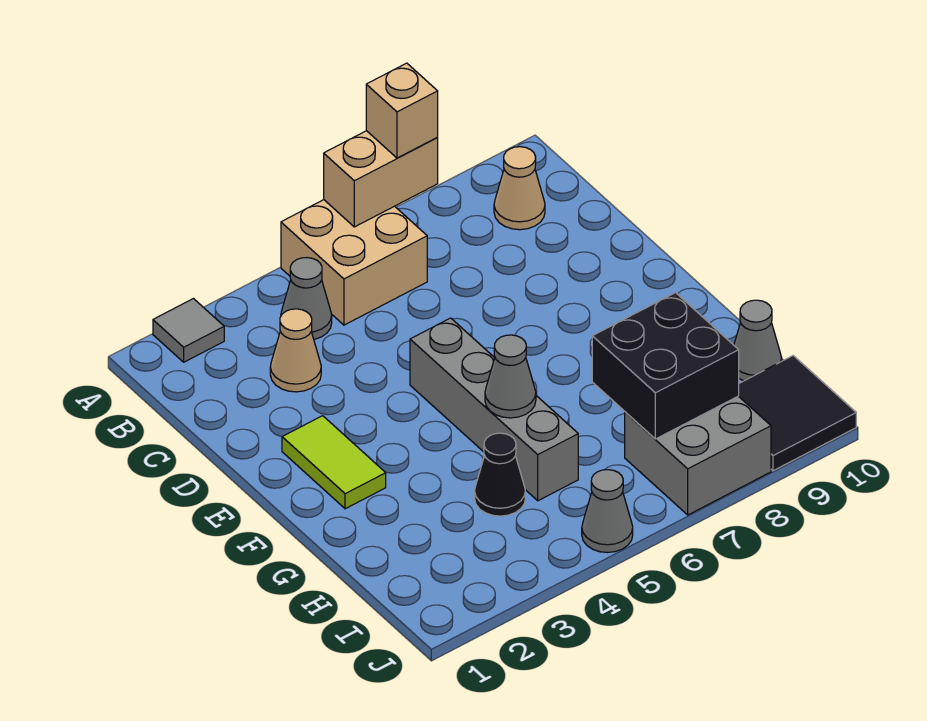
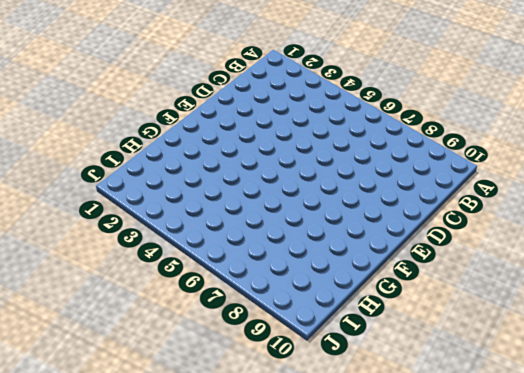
none -> grey tile A2 level 1
none -> tan brick A5:B6 level 1
none -> grey cone B4 level 1

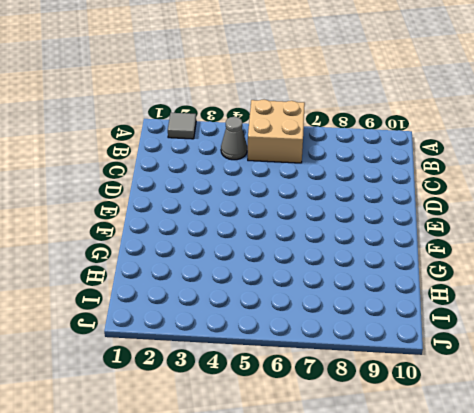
none -> tan cone B9 level 1
none -> tan cone C3 level 1
none -> lime tile E2:F2 level 1

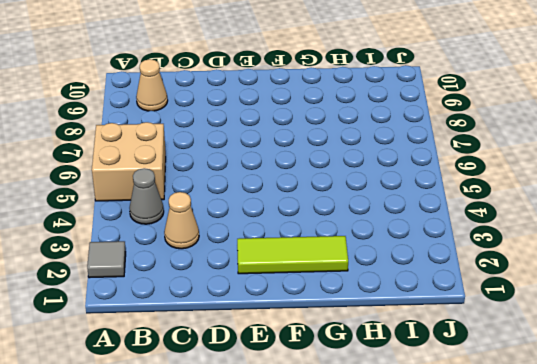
lime tile E2:G2 level 1 -> lime tile E2:F2 level 1
none -> grey brick E5:H5 level 1
none -> black cone H4 level 1
none -> grey cone H10 level 1

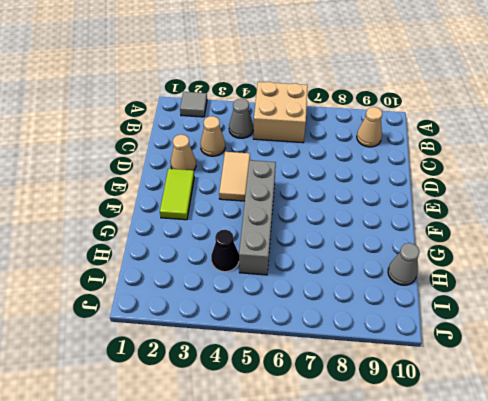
tan cone D2 level 1 -> none
tan tile D4:E4 level 1 -> none
none -> grey brick I7:J8 level 1
none -> black tile I9:J10 level 1
none -> grey cone J5 level 1

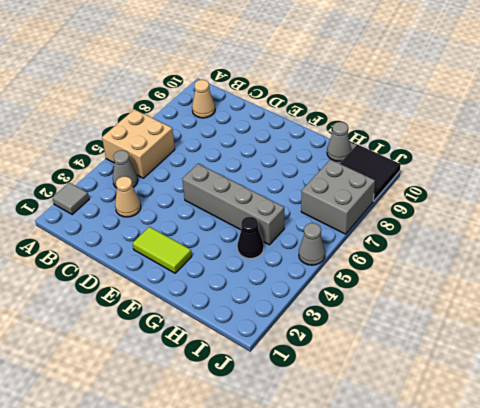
none -> tan brick A6:A7 level 2
none -> grey cone G5 level 2
none -> black brick H7:I8 level 2

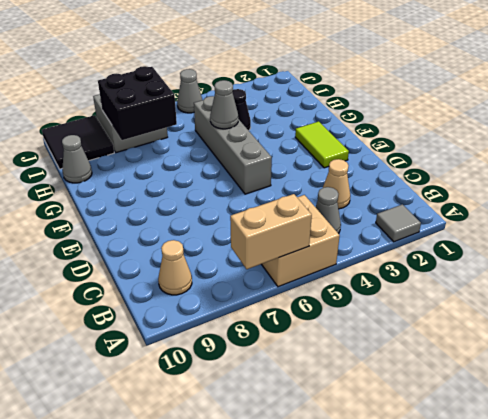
none -> tan brick A7 level 3

